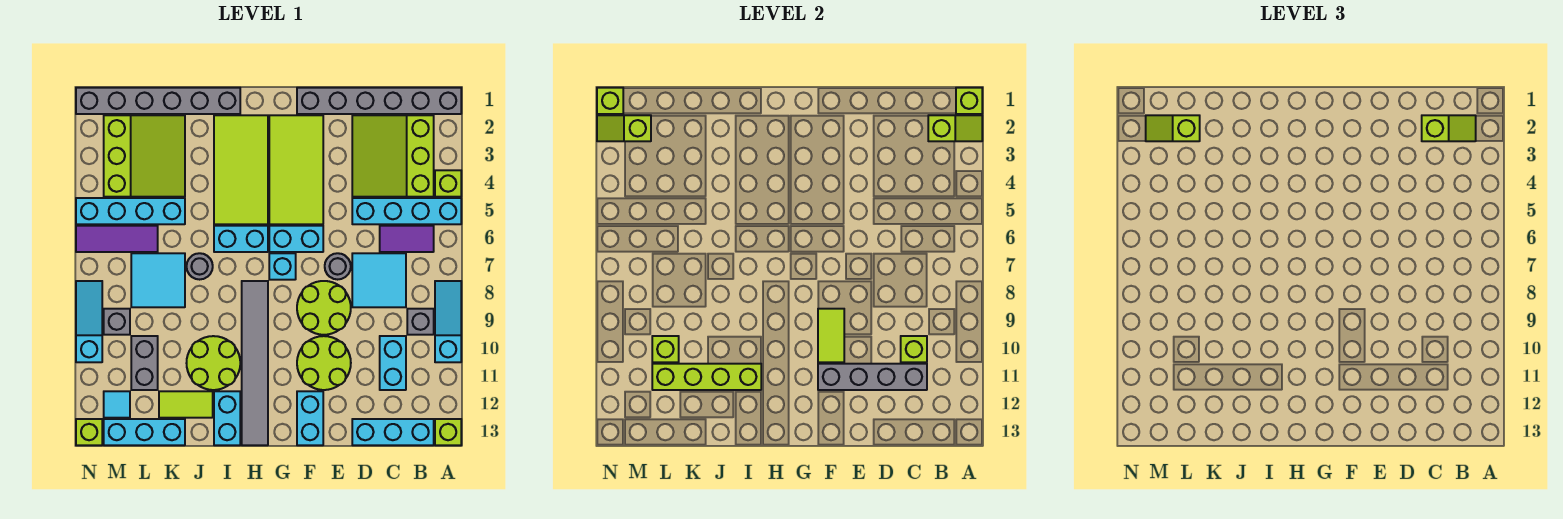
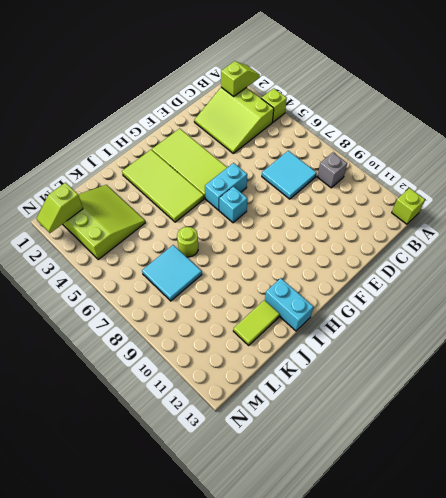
lime round brick J7 level 1 -> grey round brick J7 level 1
none -> grey brick A1:F1 level 1
none -> cyan brick A5:D5 level 1
none -> cyan slope A8:A10 level 1 top 10
none -> purple tile B6:C6 level 1

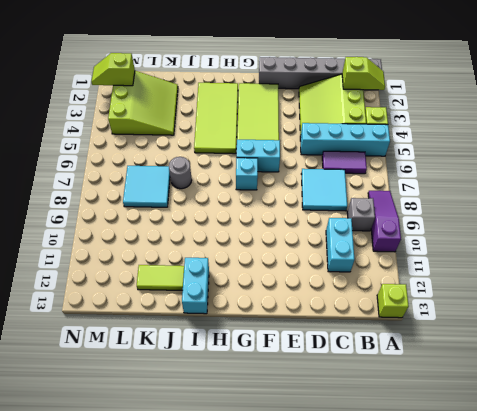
purple slope A8:A10 level 1 top 10 -> cyan slope A8:A10 level 1 top 10
none -> cyan brick B13:D13 level 1
none -> grey round brick E7 level 1
none -> lime round brick E8:F9 level 1
none -> lime round brick E10:F11 level 1

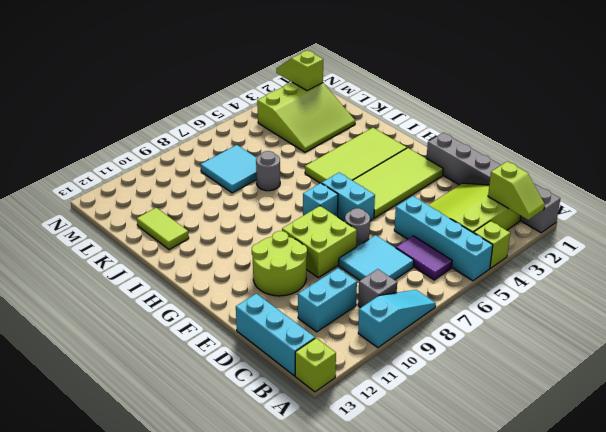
lime brick E8:F9 level 1 -> lime round brick E8:F9 level 1
none -> cyan brick F12:F13 level 1
none -> cyan brick H6:I6 level 1
none -> grey tile H8:H13 level 1
none -> grey brick I1:N1 level 1

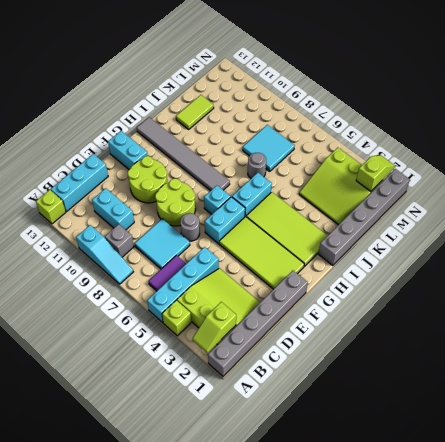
none -> lime round brick I10:J11 level 1
none -> cyan brick I12:I13 level 1
none -> cyan brick K5:N5 level 1
none -> cyan brick K13:M13 level 1

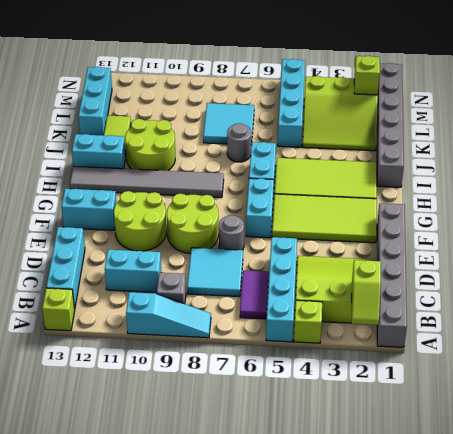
none -> cyan brick G7 level 1
none -> purple tile L6:N6 level 1
none -> grey brick L10:L11 level 1
none -> grey brick M9 level 1

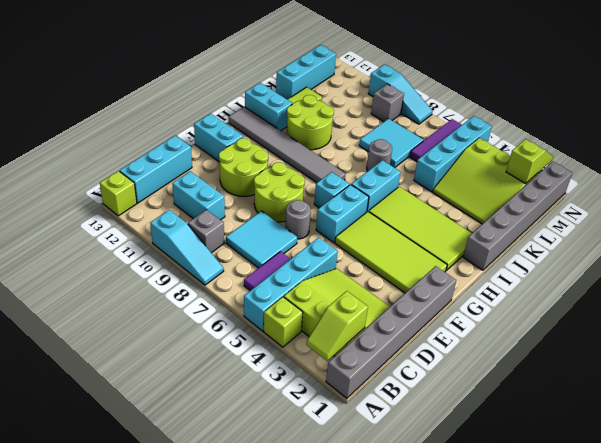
none -> grey brick L10:L11 level 1
none -> cyan tile M12 level 1
none -> lime brick N13 level 1
none -> lime brick A1 level 2

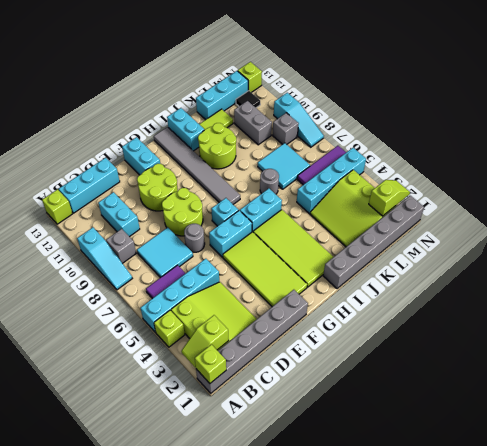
black tile M12 level 1 -> cyan tile M12 level 1
none -> lime brick C10 level 2
none -> grey brick C11:F11 level 2
none -> lime tile F9:F10 level 2
none -> lime brick I11:L11 level 2

